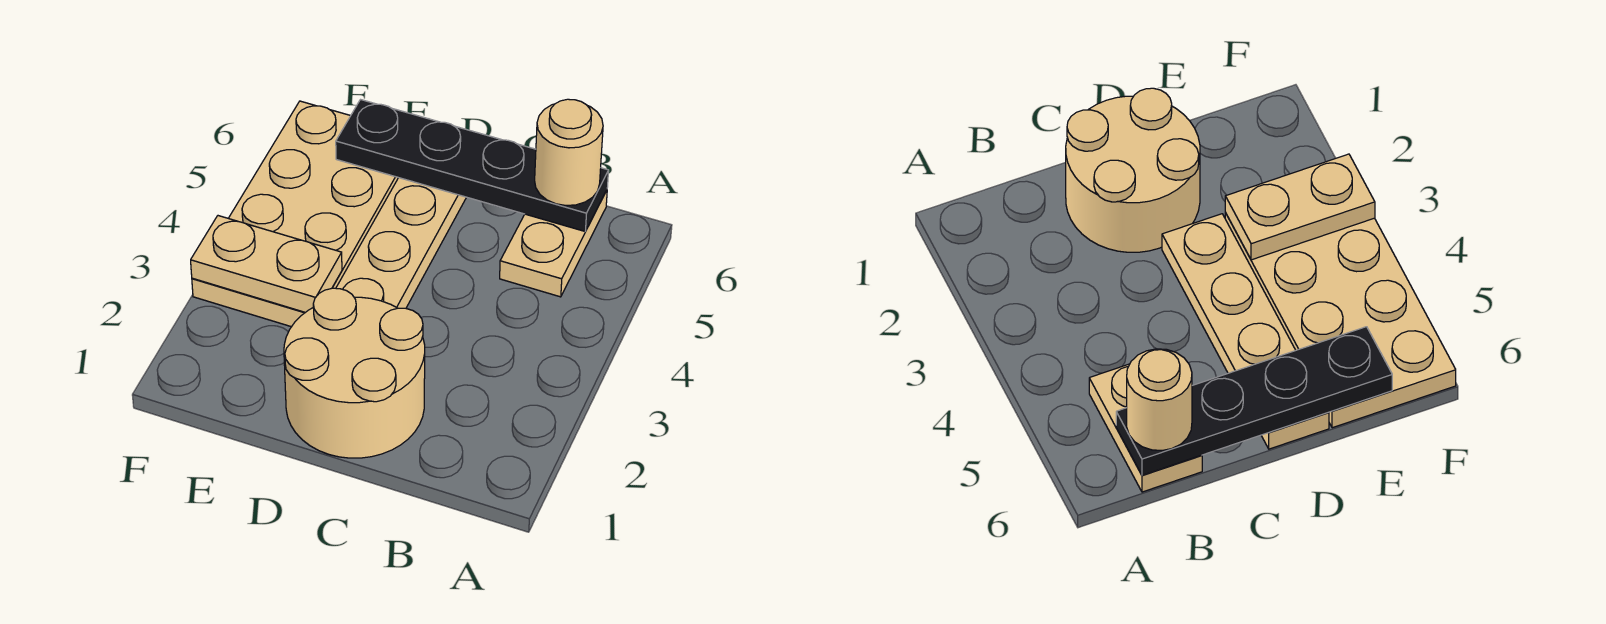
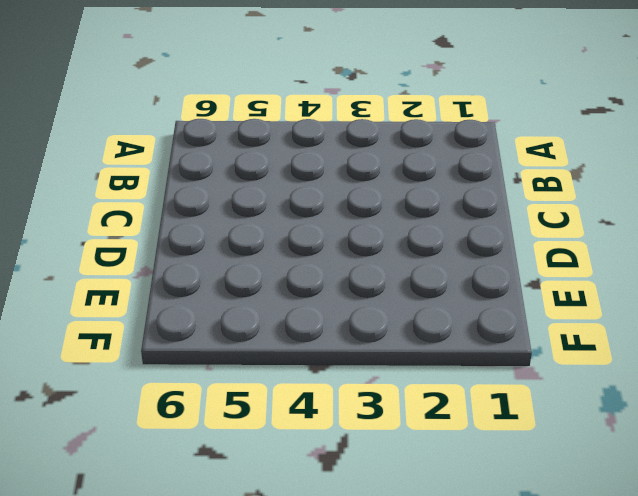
none -> tan plate B5:B6 level 1
none -> tan round brick C1:D2 level 1

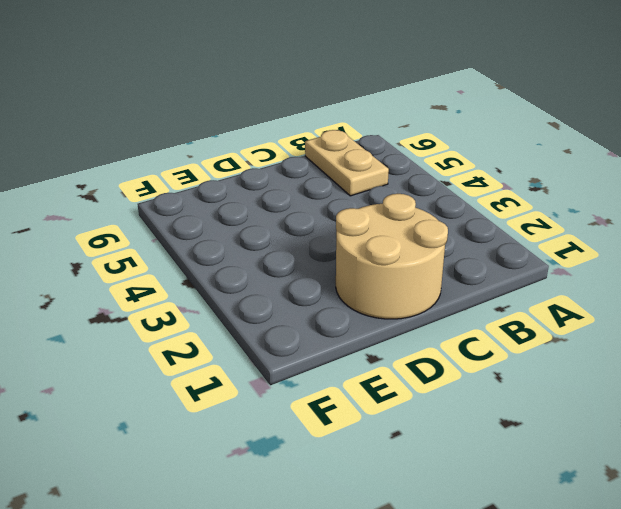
none -> tan plate D3:D6 level 1
none -> tan plate E3:F6 level 1

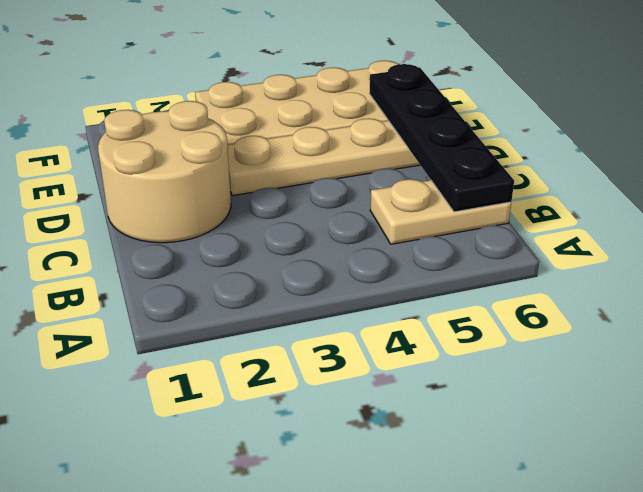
none -> tan plate E3:F3 level 2
none -> tan round brick B6 level 3

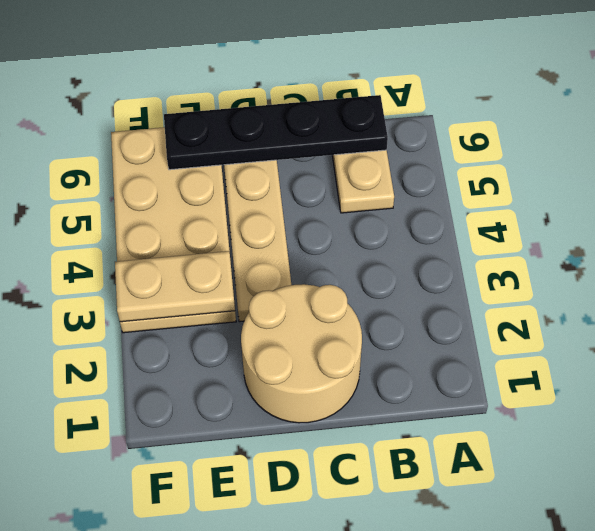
none -> tan round brick B6 level 3

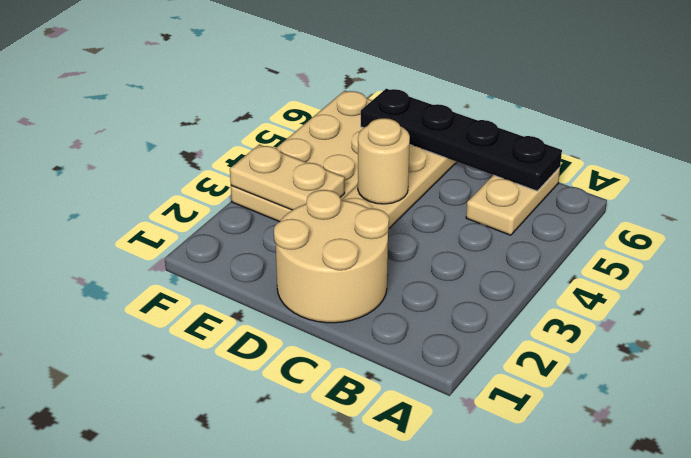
tan round brick D4 level 2 -> tan round brick B6 level 3

